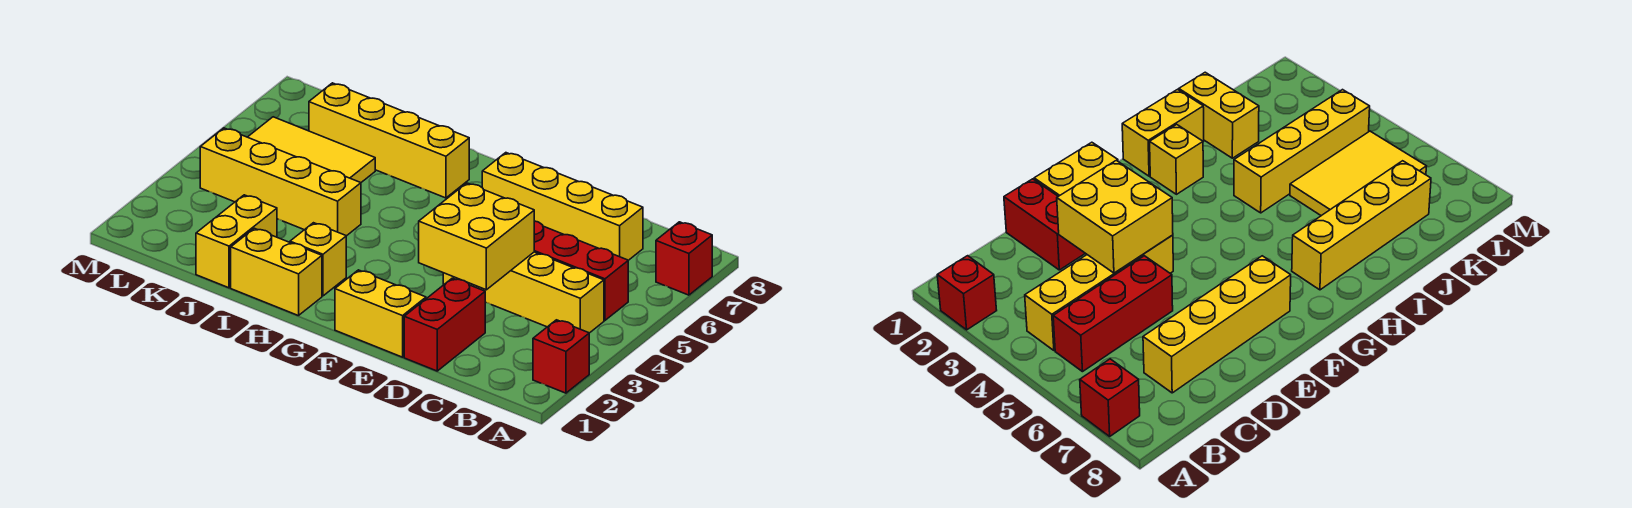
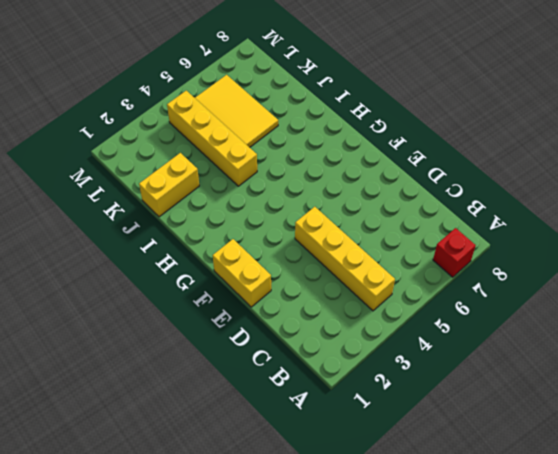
none -> red brick A2 level 1
none -> red brick B5:D5 level 1
none -> yellow brick C7:F7 level 1

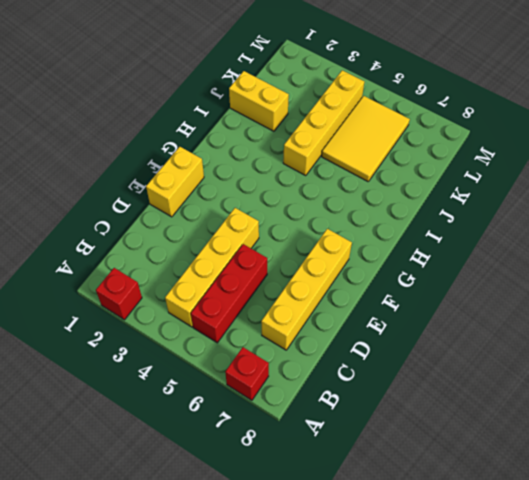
none -> red brick D1:D2 level 1
none -> yellow brick H1:I1 level 1
none -> yellow brick H2 level 1

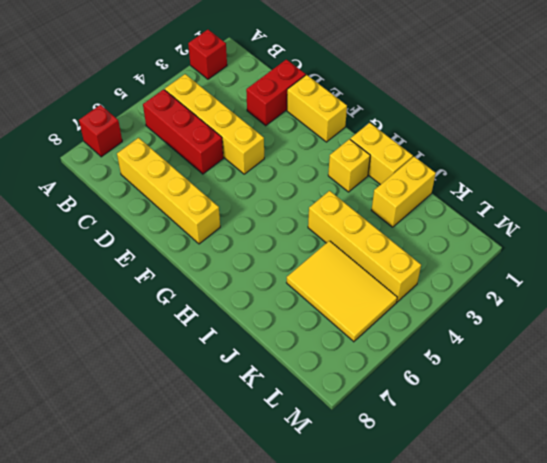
none -> yellow brick H7:K7 level 1
none -> yellow brick D3:E4 level 2

